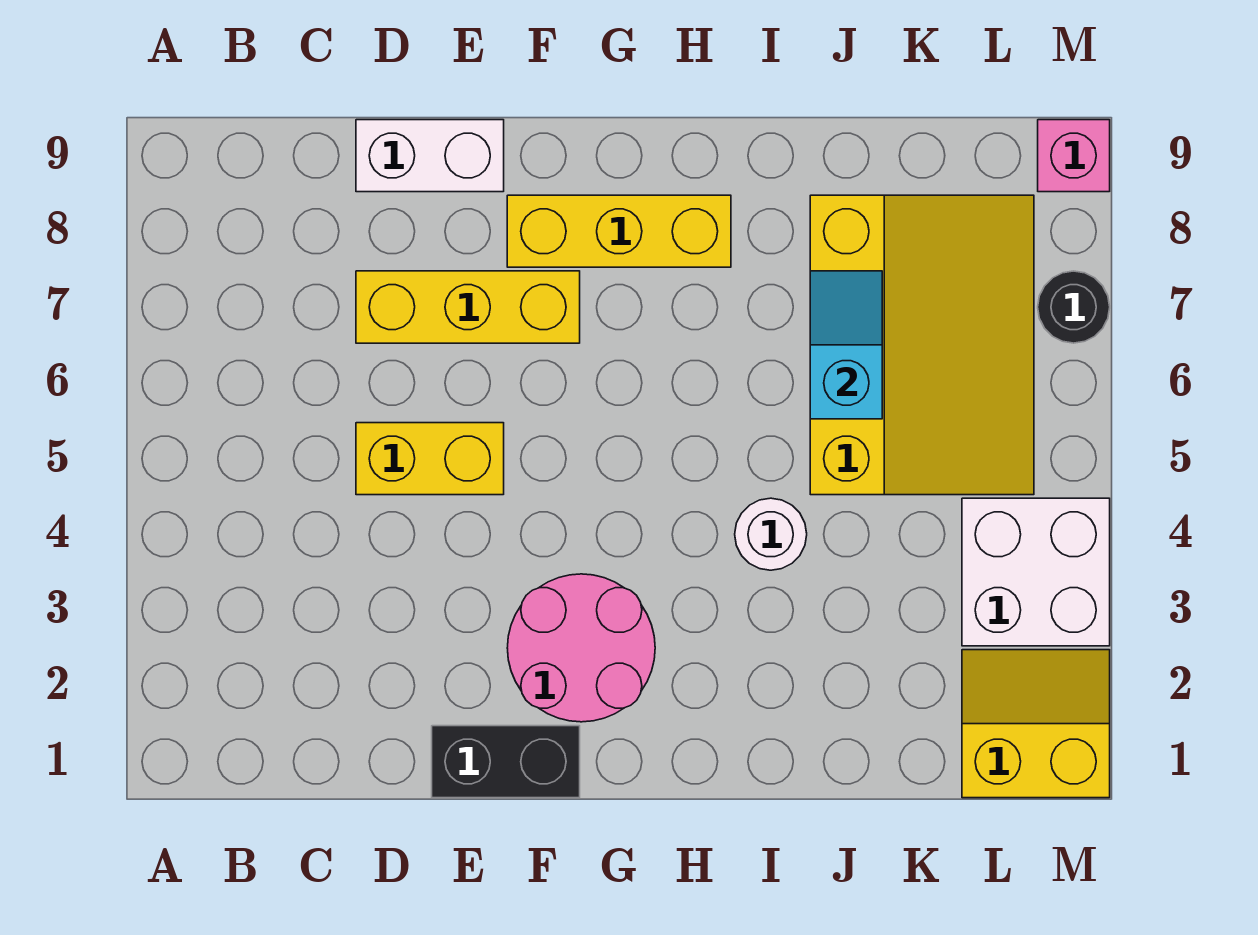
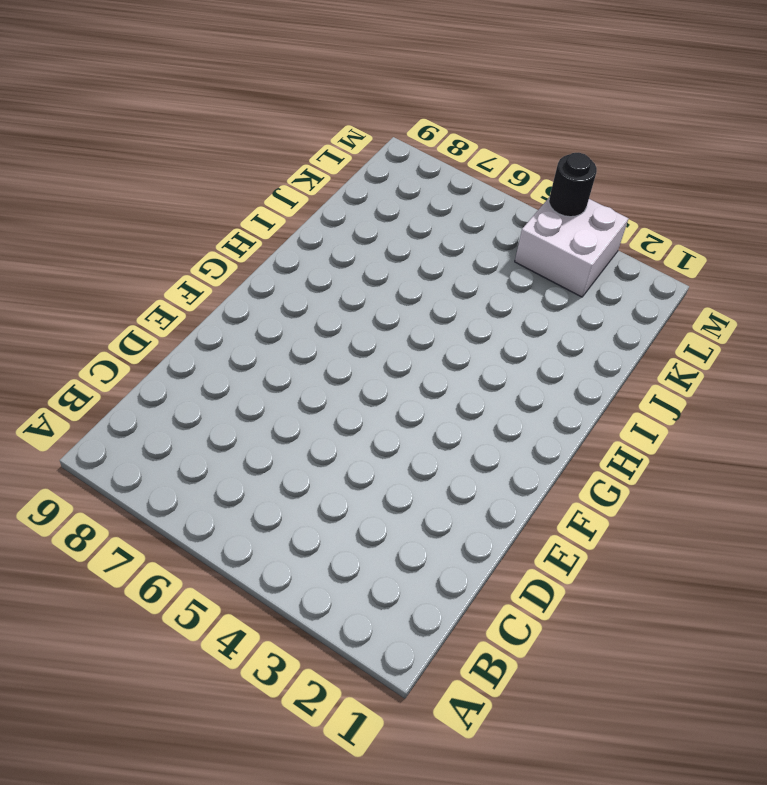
black round brick M4 level 2 -> black round brick M7 level 1
none -> yellow brick D5:E5 level 1
none -> yellow brick D7:F7 level 1
none -> white brick D9:E9 level 1

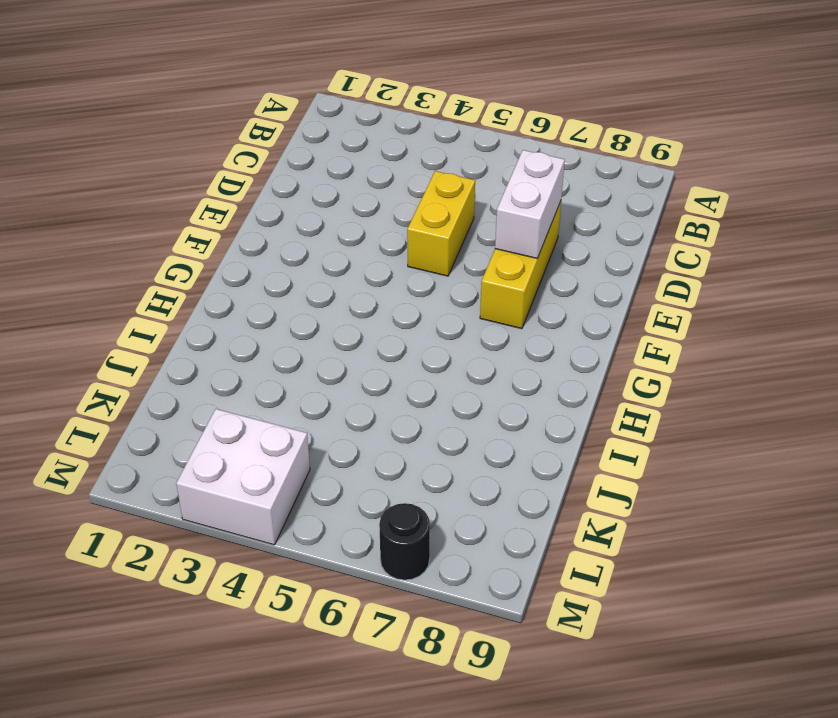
white brick D7:E7 level 2 -> white brick D9:E9 level 1
none -> black brick E1:F1 level 1
none -> pink round brick F2:G3 level 1
none -> yellow brick F8:H8 level 1

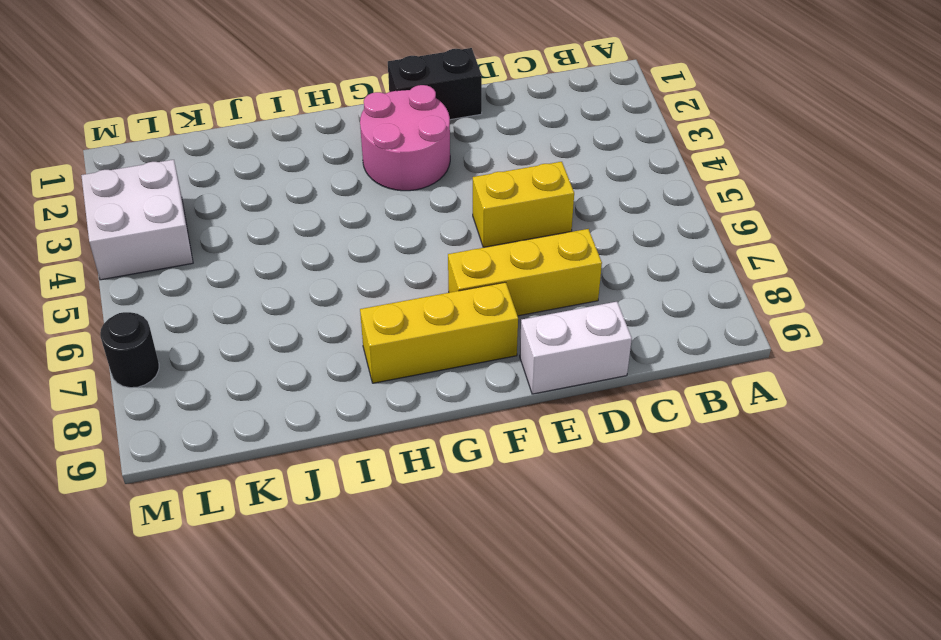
none -> white round brick I4 level 1
none -> yellow slope J5:L8 level 1 top J
none -> yellow slope L1:M2 level 1 top 1

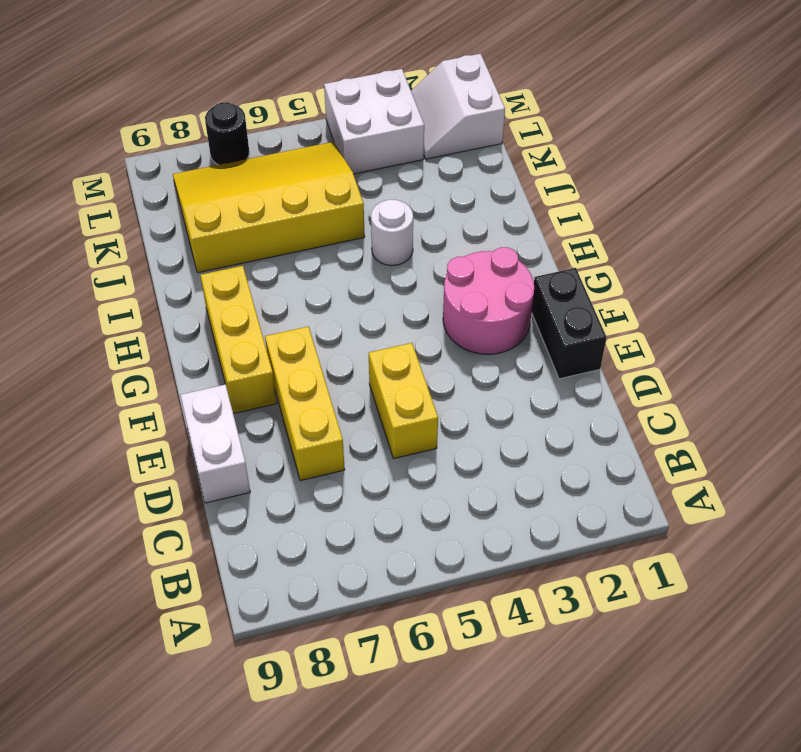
white slope L1:M2 level 1 top 1 -> yellow slope L1:M2 level 1 top 1
none -> pink brick M9 level 1
none -> cyan slope J6:J7 level 2 top 6

